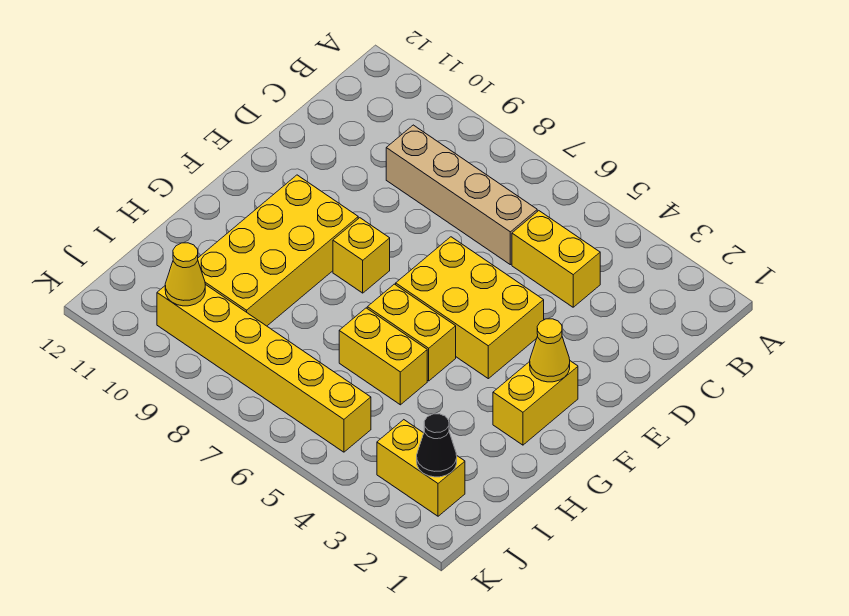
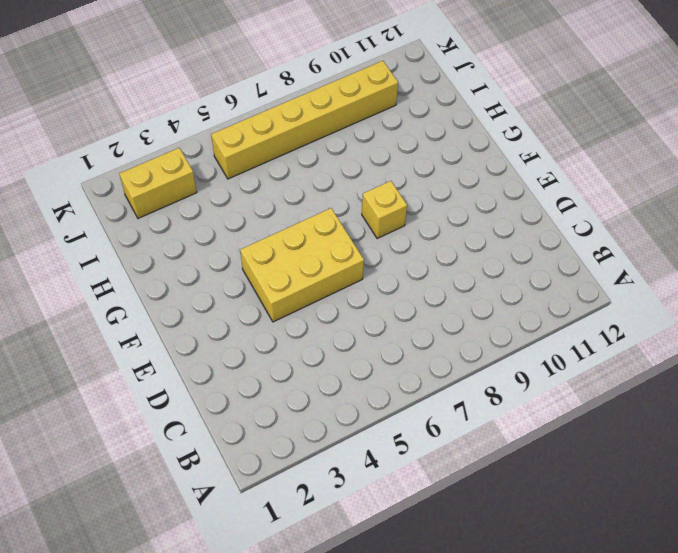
none -> yellow brick C4:C5 level 1
none -> tan brick C6:C9 level 1
none -> yellow brick F2:G2 level 1

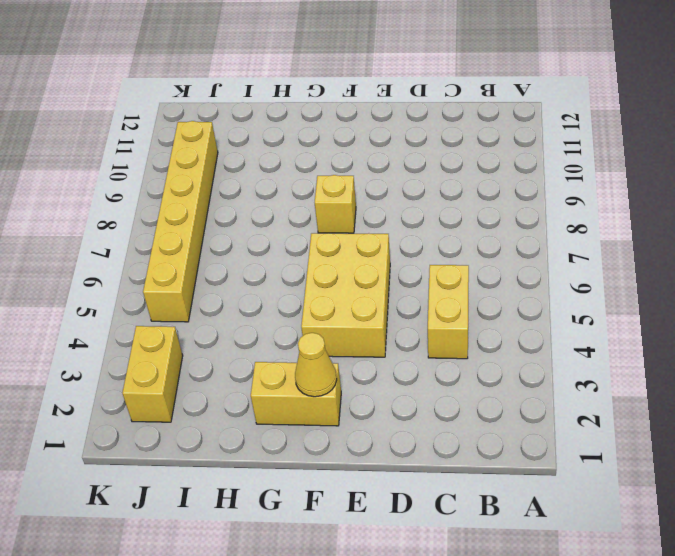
none -> tan brick C6:C9 level 1
none -> yellow brick F9:I10 level 1
none -> yellow brick G5:G6 level 1

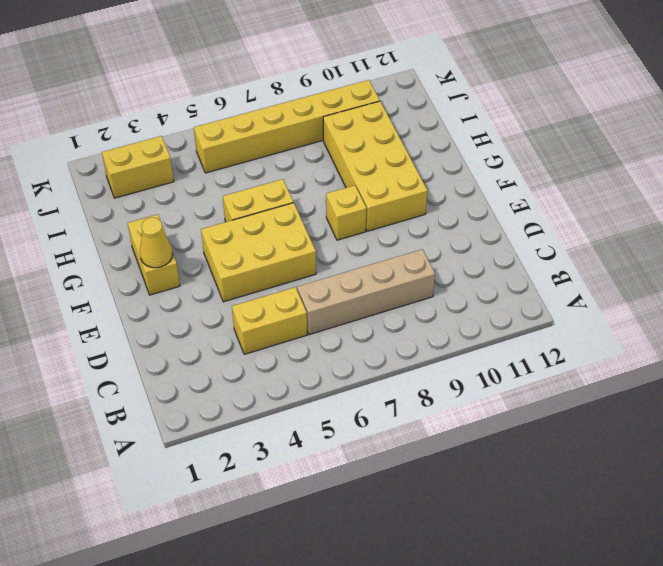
none -> yellow brick H5:H6 level 1
none -> black cone J2 level 2
none -> yellow cone J10 level 2

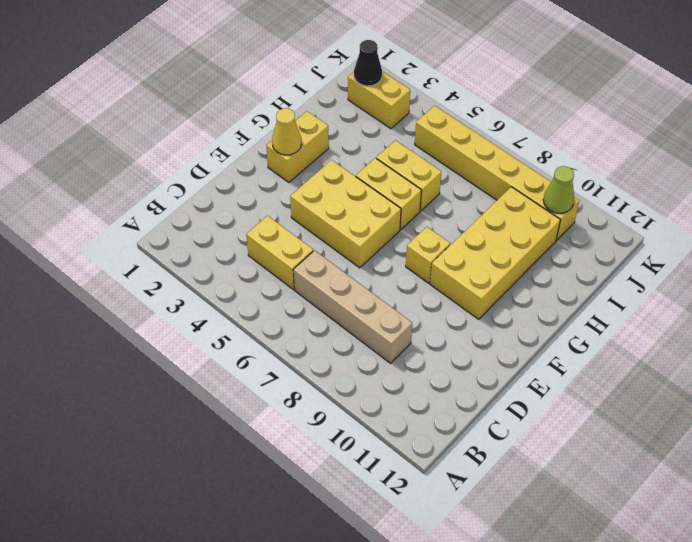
lime cone J10 level 2 -> yellow cone J10 level 2

